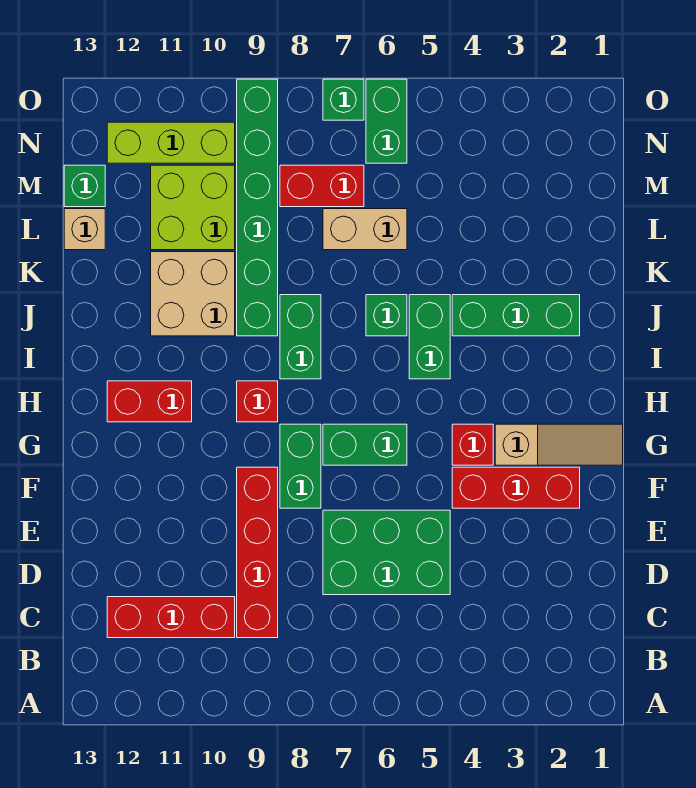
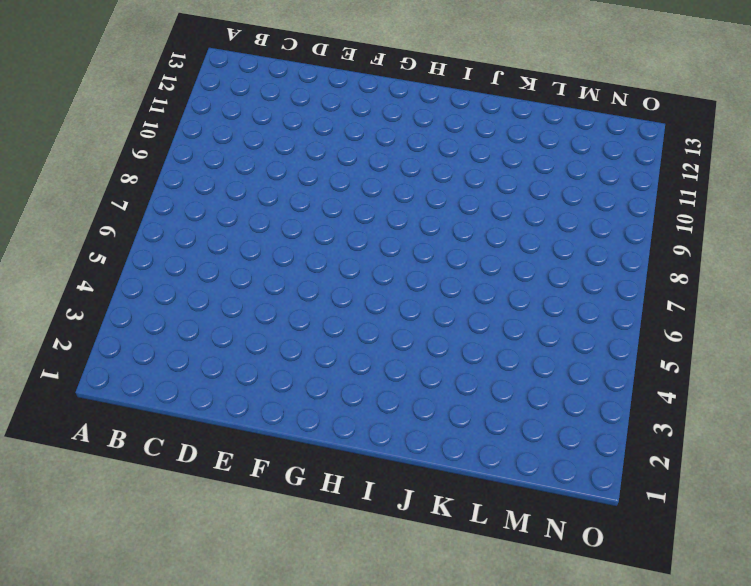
none -> red brick C9:F9 level 1
none -> red brick C10:C12 level 1
none -> green brick D5:E7 level 1

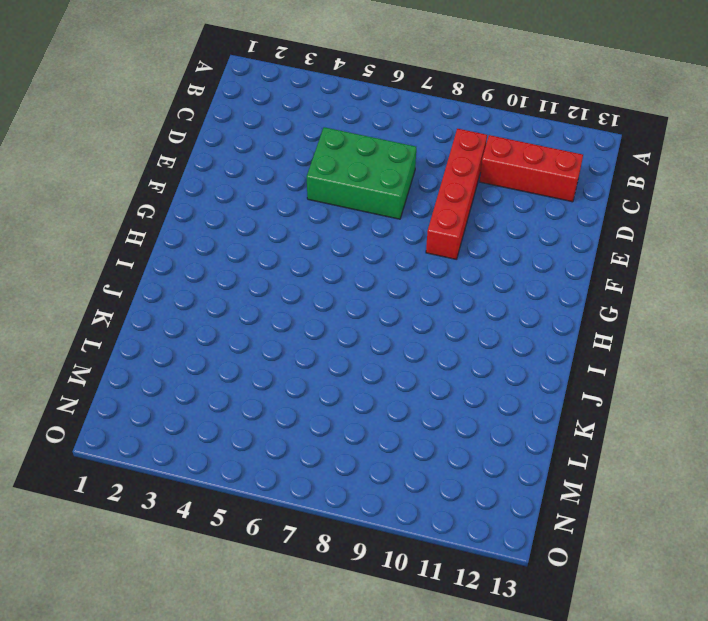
none -> red brick F2:F4 level 1
none -> green brick F8:G8 level 1
none -> tan slope G1:G3 level 1 top 3

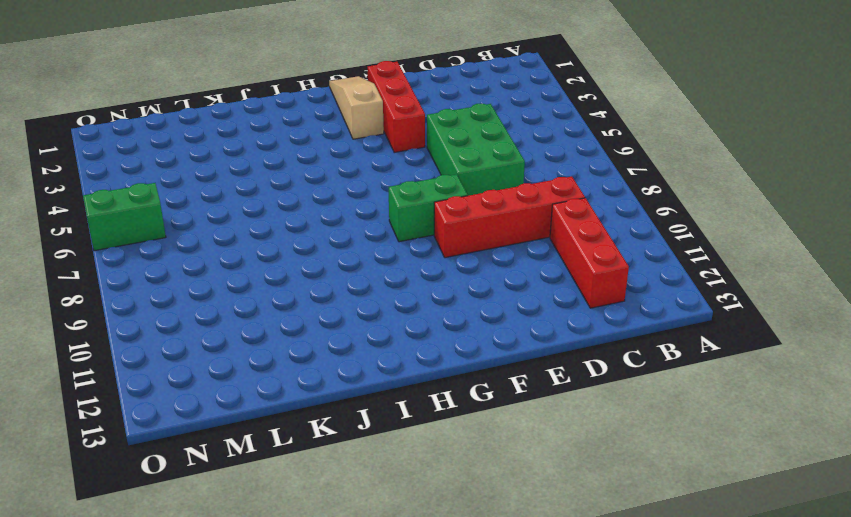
none -> red brick G4 level 1
none -> green brick G6:G7 level 1
none -> red brick H9 level 1

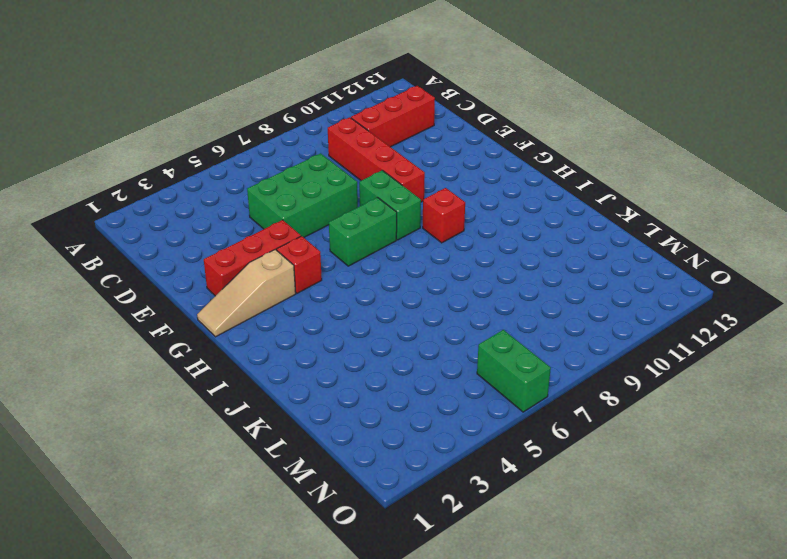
none -> red brick H11:H12 level 1
none -> green brick I5:J5 level 1
none -> green brick I8:J8 level 1

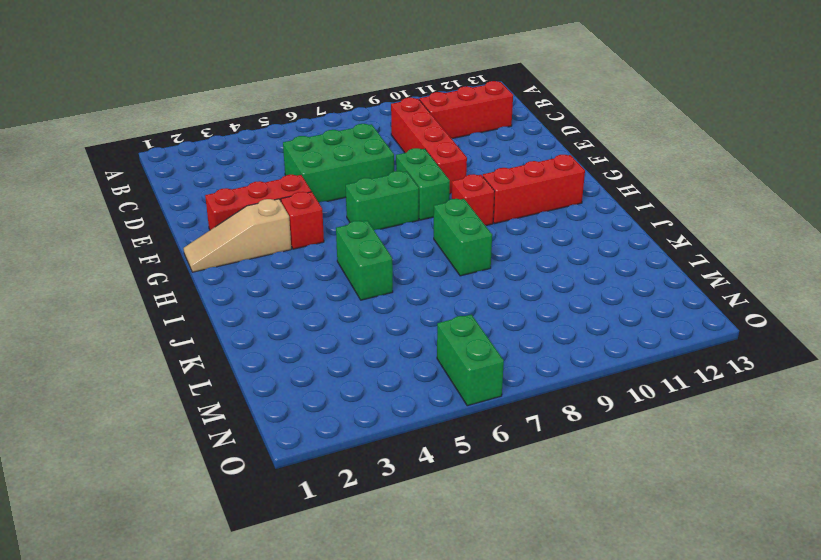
red brick H10:H12 level 1 -> red brick H11:H12 level 1
none -> green brick J2:J4 level 1
none -> green brick J6 level 1
none -> green brick J9:O9 level 1

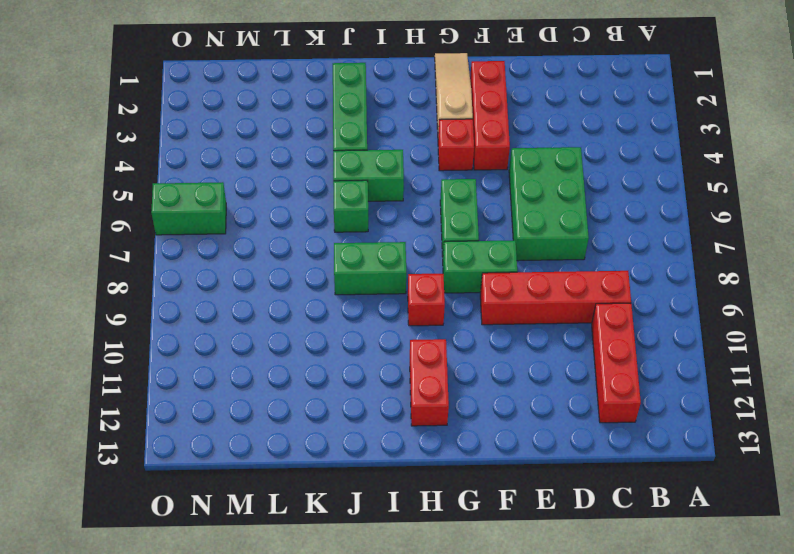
none -> green brick J9:O9 level 1
none -> tan brick J10:K11 level 1
none -> tan brick L6:L7 level 1

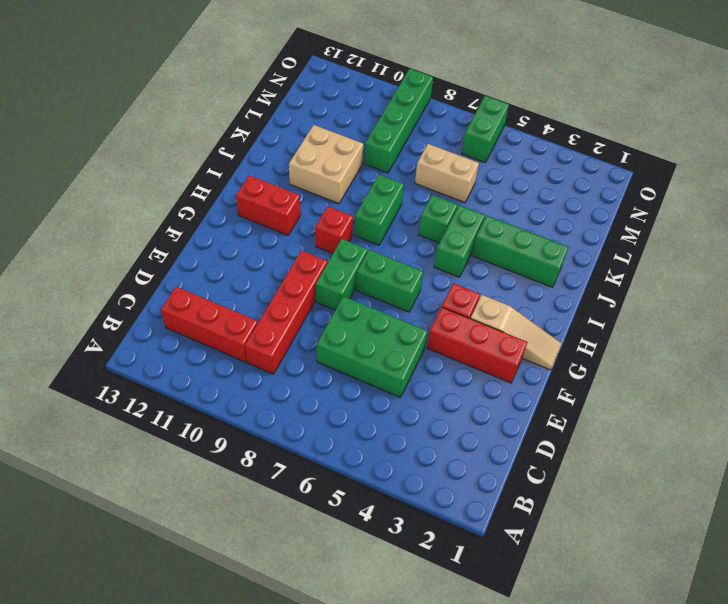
green brick L9:O9 level 1 -> green brick J9:O9 level 1
none -> lime brick L10:M11 level 1
none -> tan brick L13 level 1
none -> red brick M7:M8 level 1

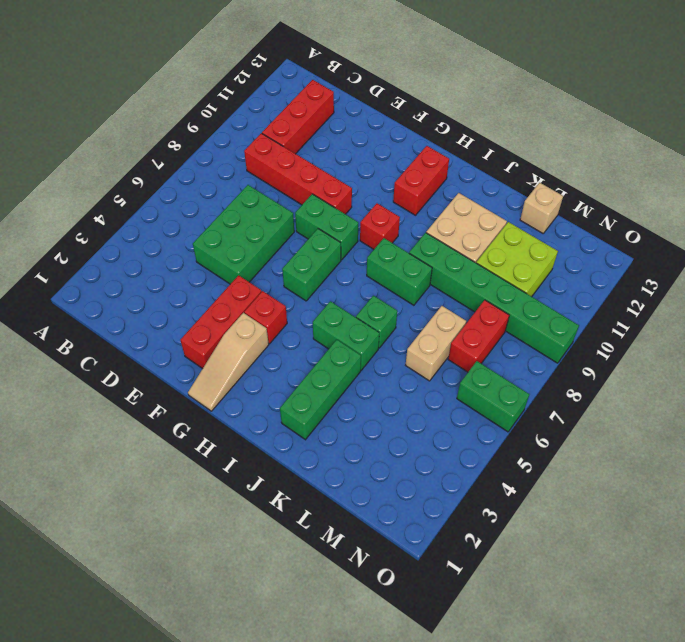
none -> green brick M13 level 1
none -> lime brick N10:N12 level 1
none -> green brick O7 level 1

